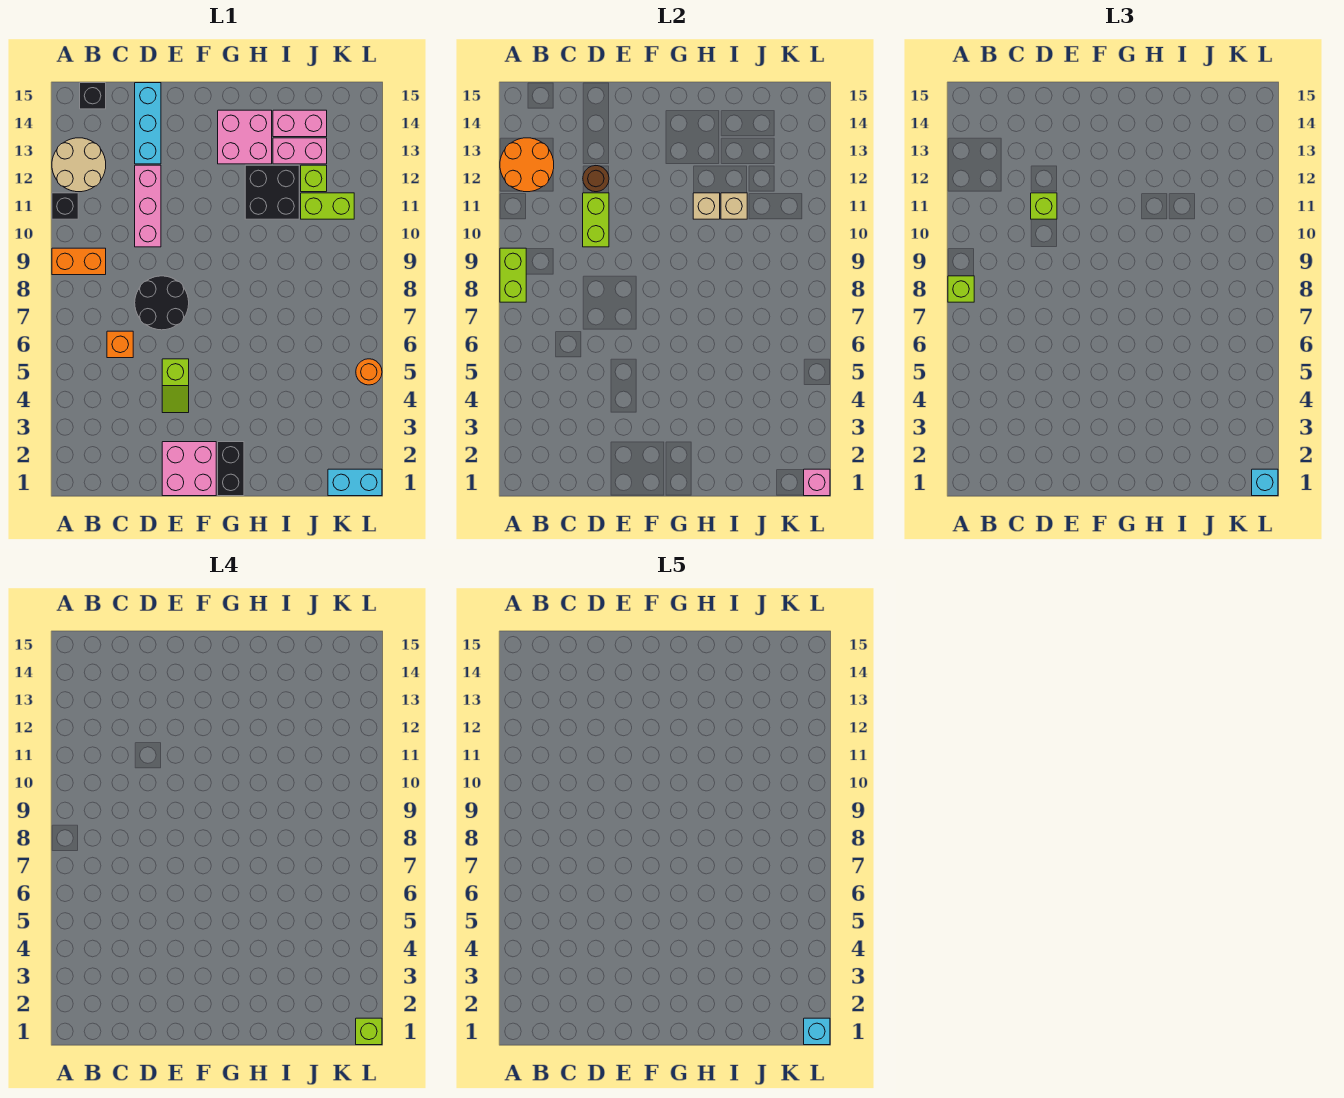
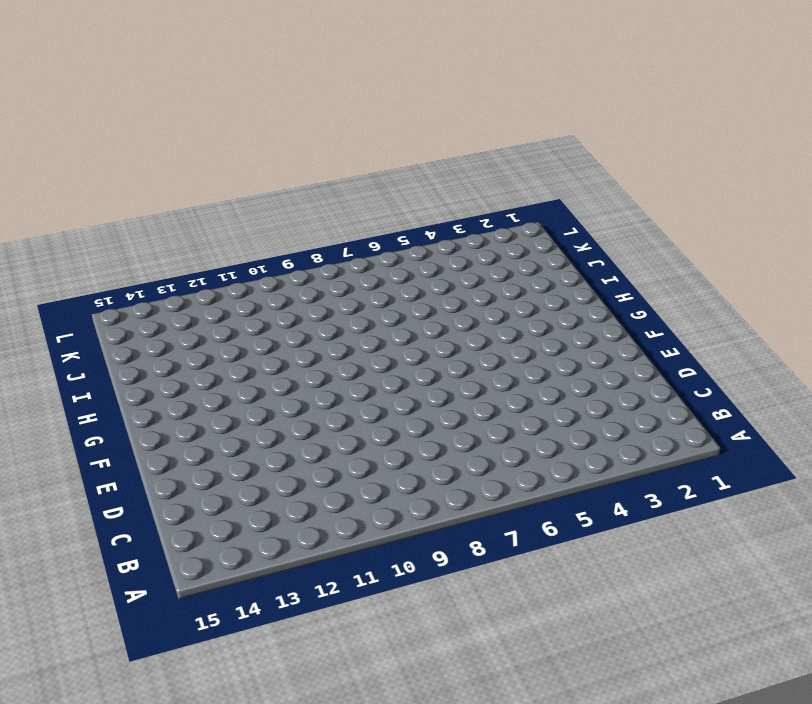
none -> orange brick A9:B9 level 1
none -> black brick A11 level 1
none -> tan round brick A12:B13 level 1
none -> black brick B15 level 1

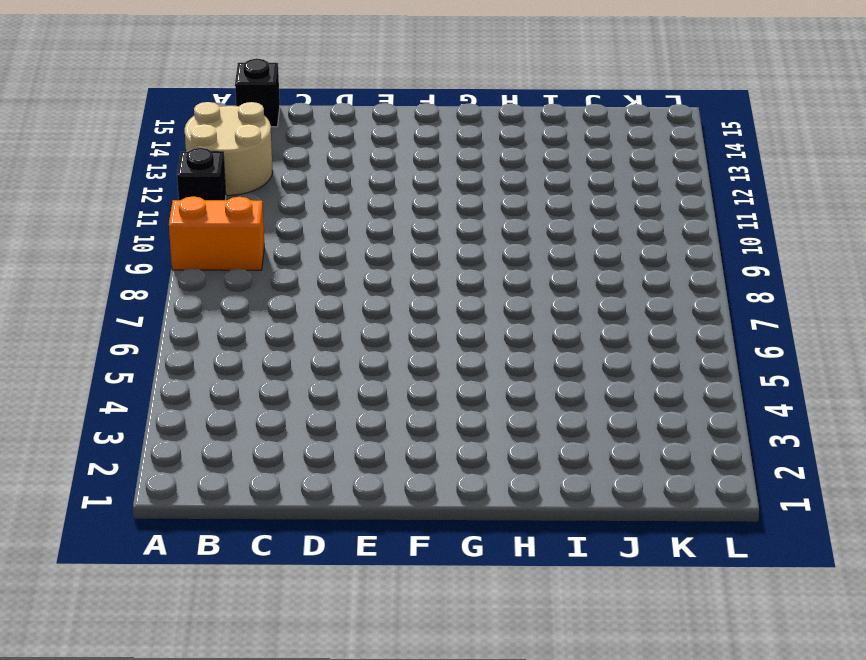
none -> orange brick C6 level 1
none -> black round brick D7:E8 level 1
none -> pink brick D10:D12 level 1
none -> cyan brick D13:D15 level 1

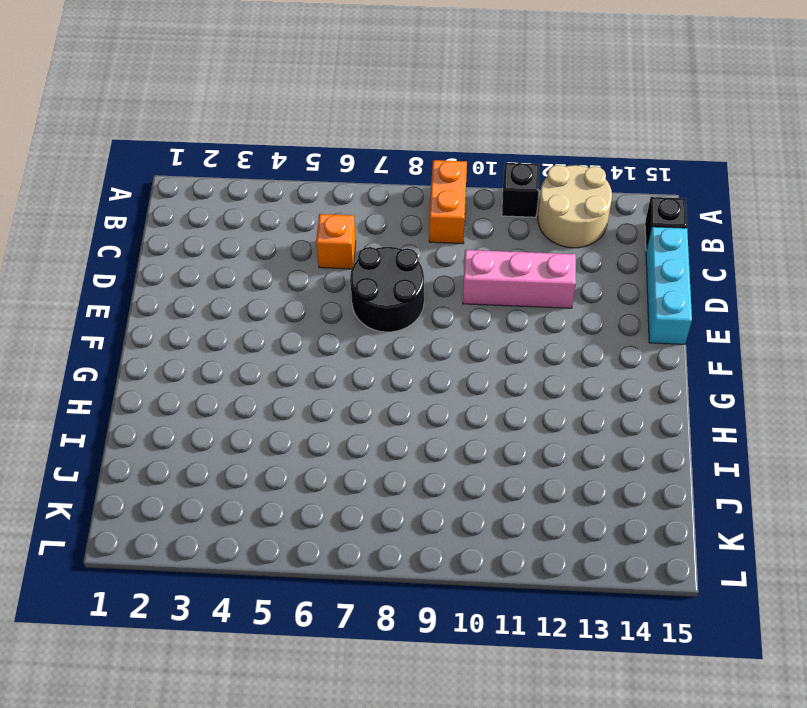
cyan brick C15:E15 level 1 -> cyan brick D13:D15 level 1
none -> pink brick E1:F2 level 1
none -> lime slope E4:E5 level 1 top 5
none -> black brick G1:G2 level 1
none -> pink brick G13:H14 level 1

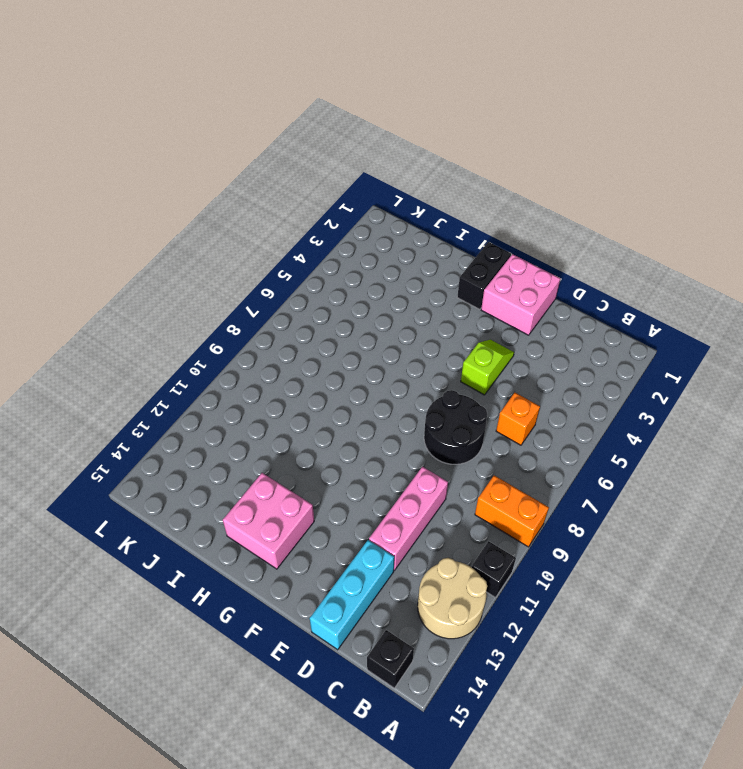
none -> black brick H11:I12 level 1
none -> pink brick I13:J13 level 1
none -> pink brick I14:J14 level 1
none -> lime brick J11:K11 level 1

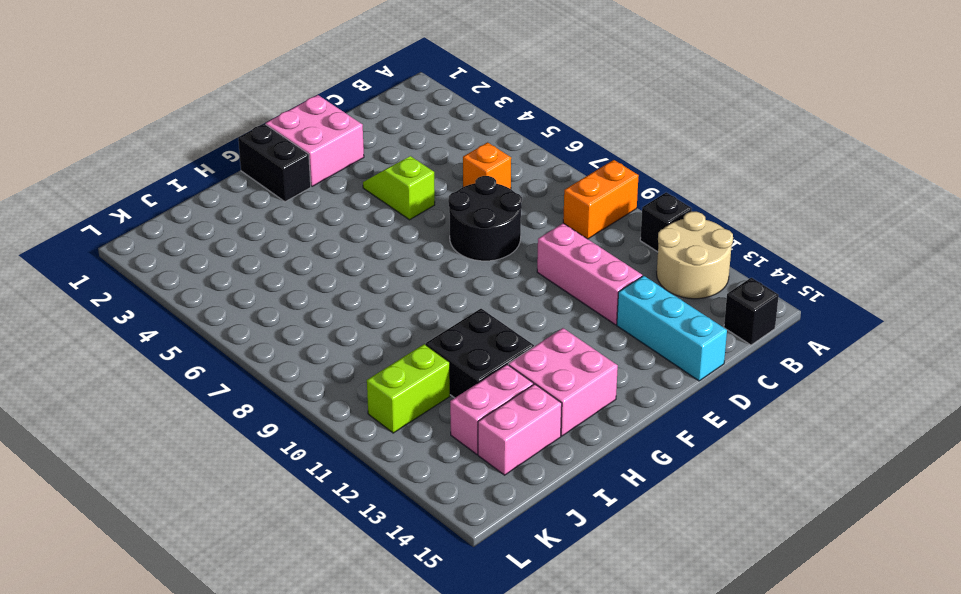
none -> lime brick J12 level 1
none -> cyan brick K1:L1 level 1
none -> orange round brick L5 level 1
none -> lime brick A8:A9 level 2

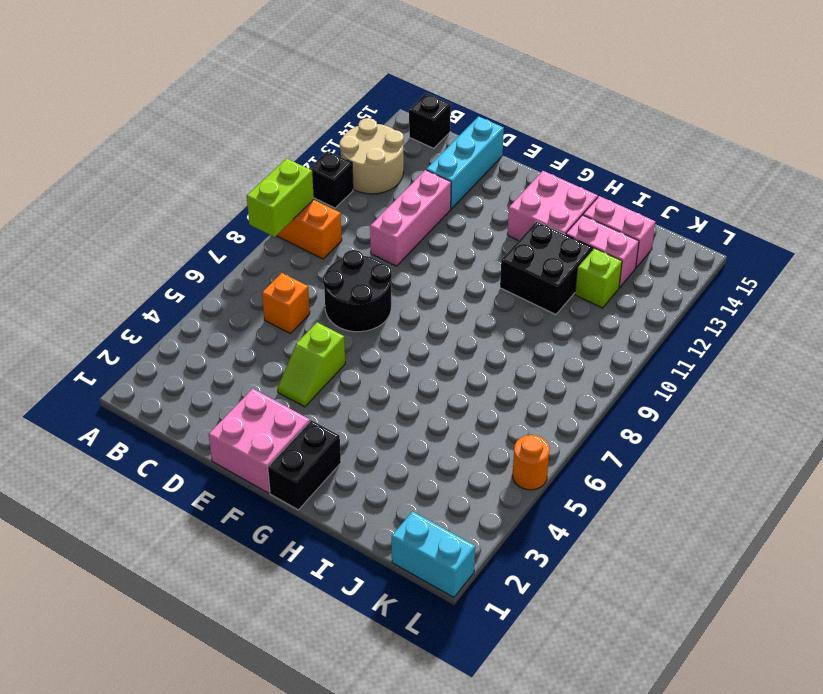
none -> lime brick J11:K11 level 1
none -> orange round brick A12:B13 level 2
none -> lime brick D10:D11 level 2
none -> brown round brick D12 level 2

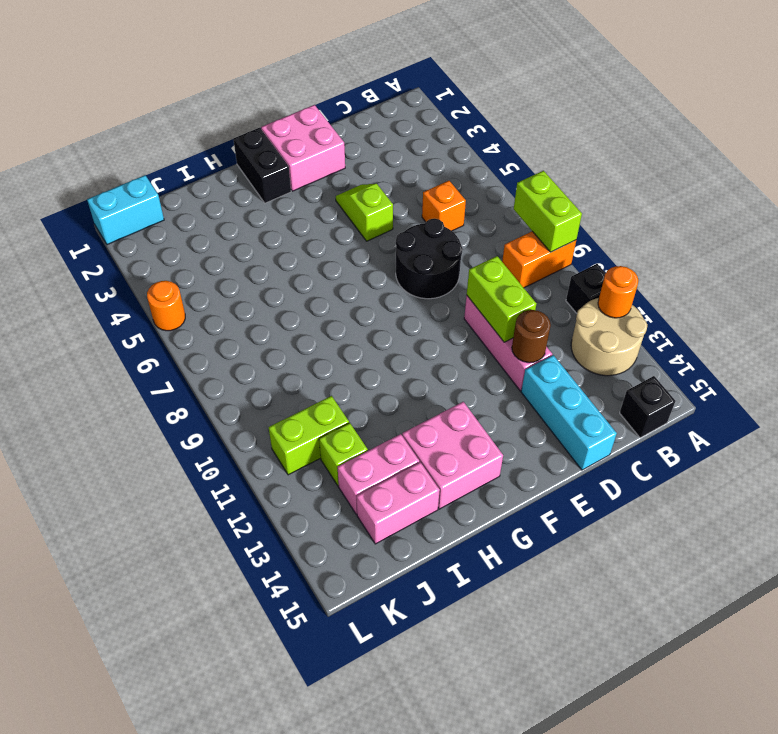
orange round brick A12 level 2 -> orange round brick A12:B13 level 2
none -> black brick H11:I12 level 1
none -> tan brick H11 level 2
none -> tan brick I11 level 2
none -> pink brick L1 level 2

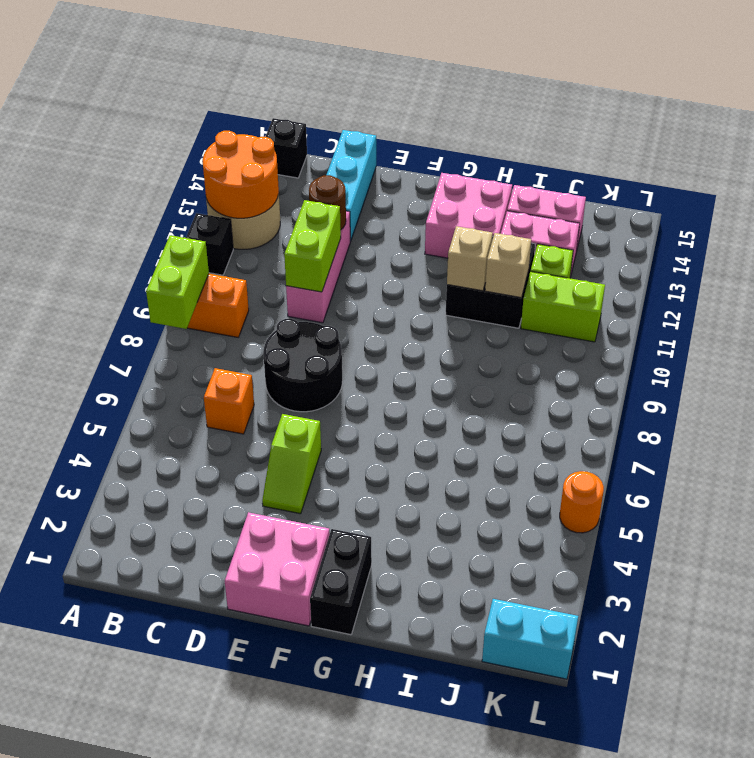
none -> pink brick L1 level 2
none -> lime brick A8 level 3
none -> lime brick D11 level 3
none -> cyan brick L1 level 3

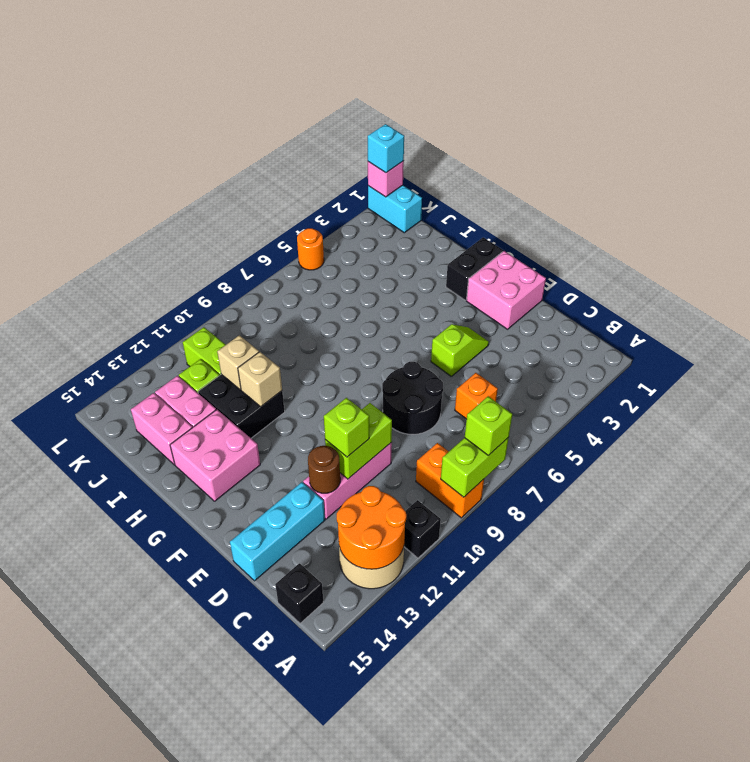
none -> lime brick L1 level 4
none -> cyan brick L1 level 5

